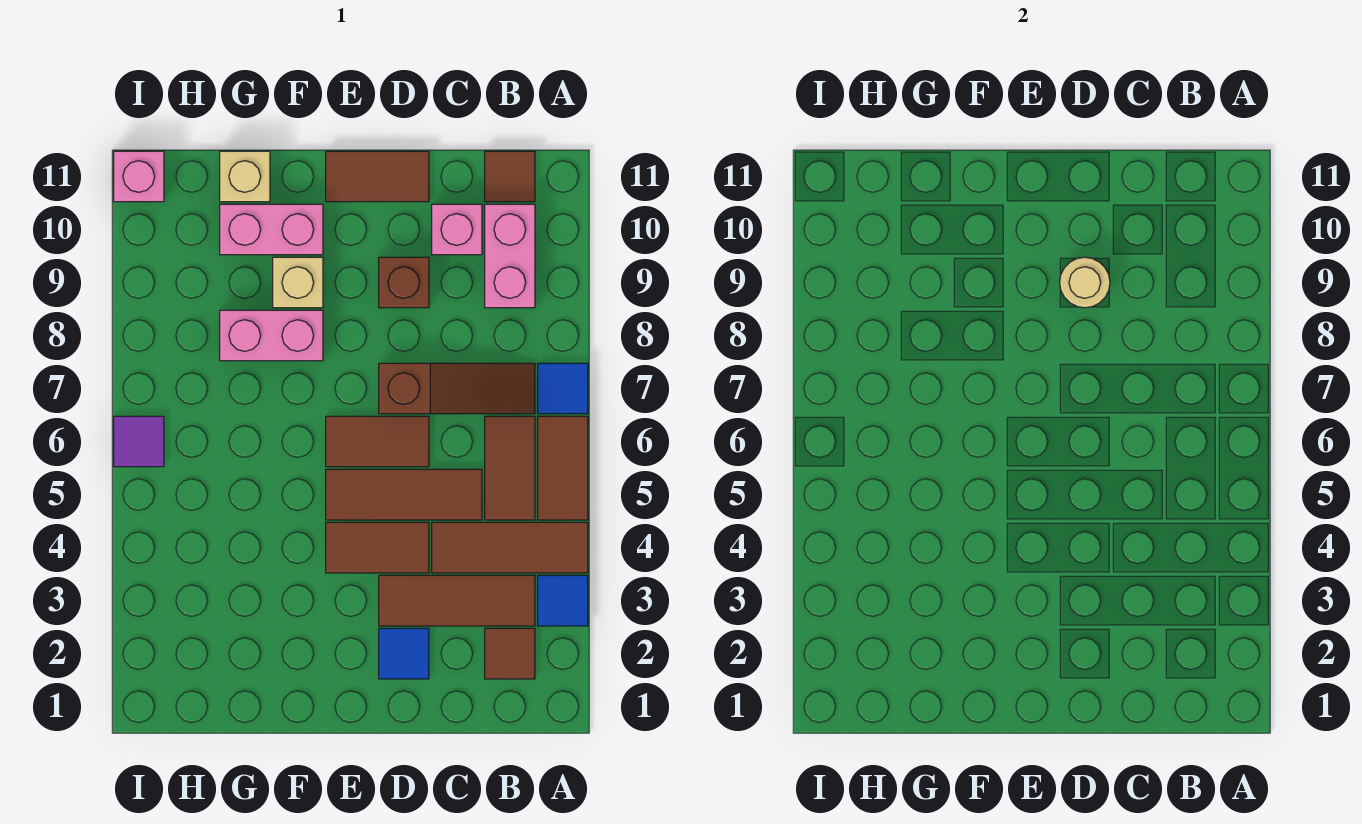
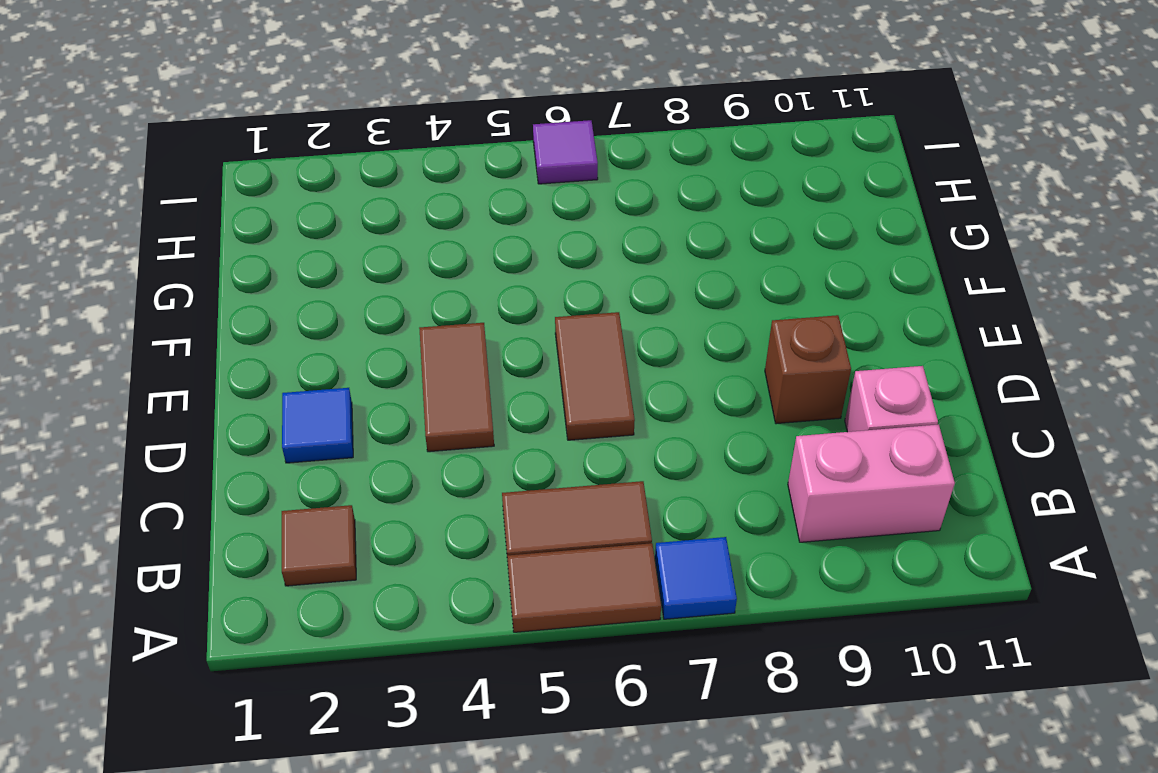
none -> blue tile A3 level 1
none -> brown tile A4:C4 level 1
none -> brown tile B3:D3 level 1

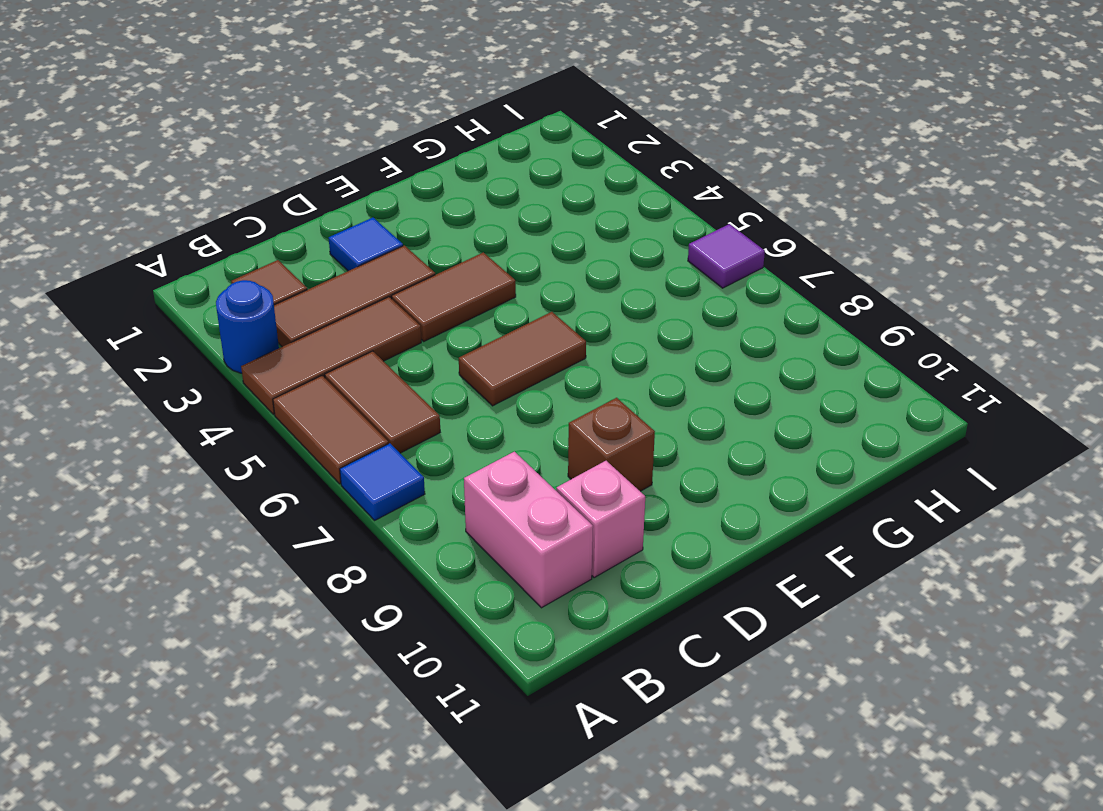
blue round brick A3 level 1 -> blue tile A3 level 1
none -> brown slope B7:D7 level 1 top D
none -> brown tile B11 level 1
none -> brown tile C5:E5 level 1

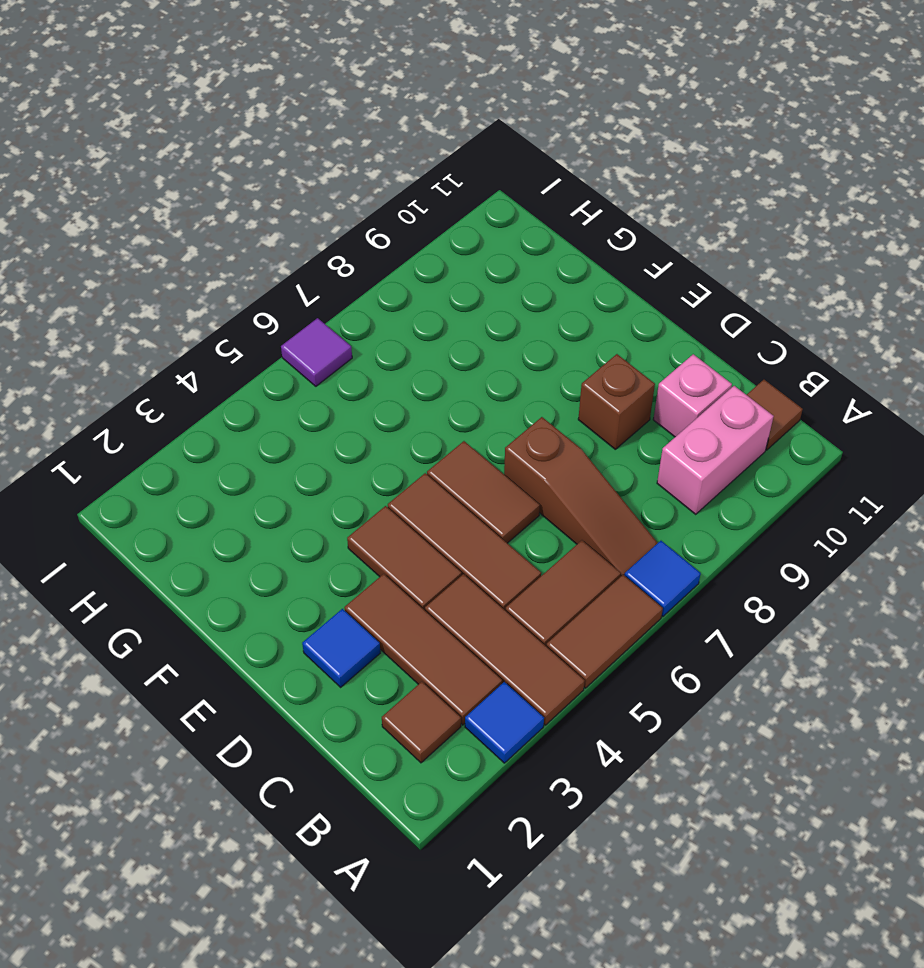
none -> brown tile D11:E11 level 1
none -> pink brick F8:G8 level 1
none -> tan brick F9 level 1

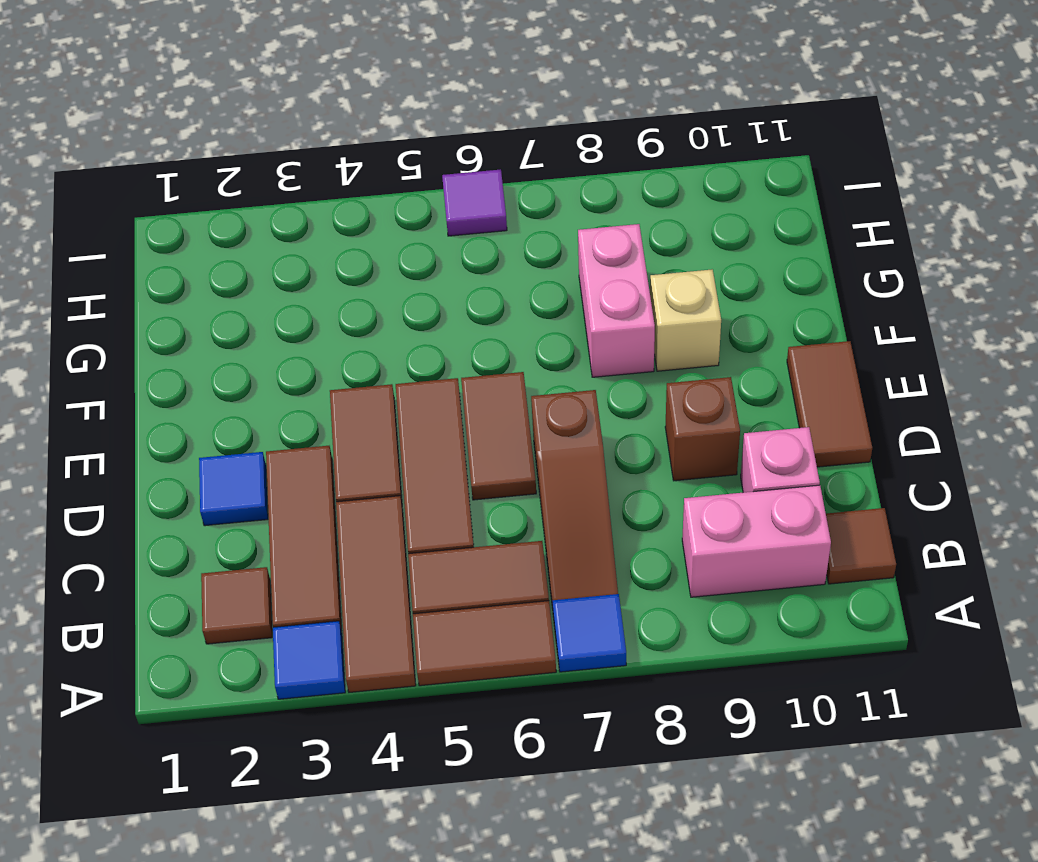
none -> pink brick F10:G10 level 1
none -> tan brick G11 level 1
none -> pink brick I11 level 1

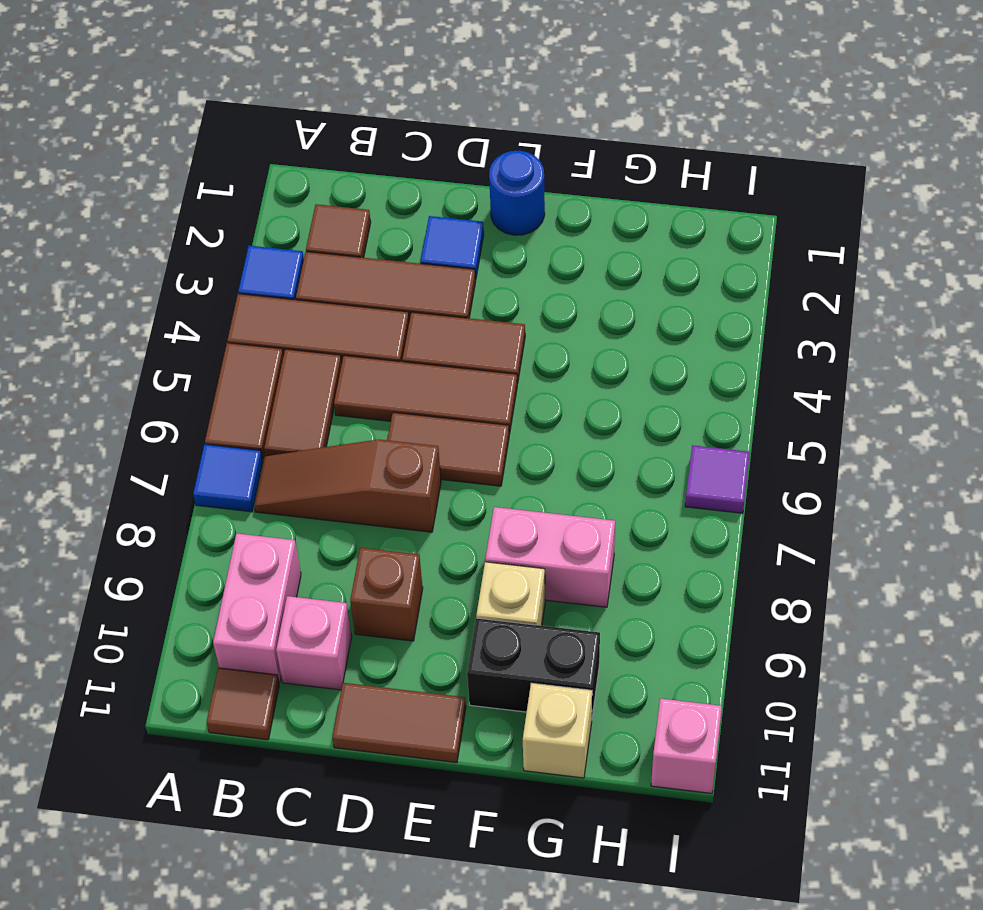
blue round brick E1 level 1 -> none
black brick F10:G10 level 1 -> pink brick F10:G10 level 1
none -> tan round brick D9 level 2

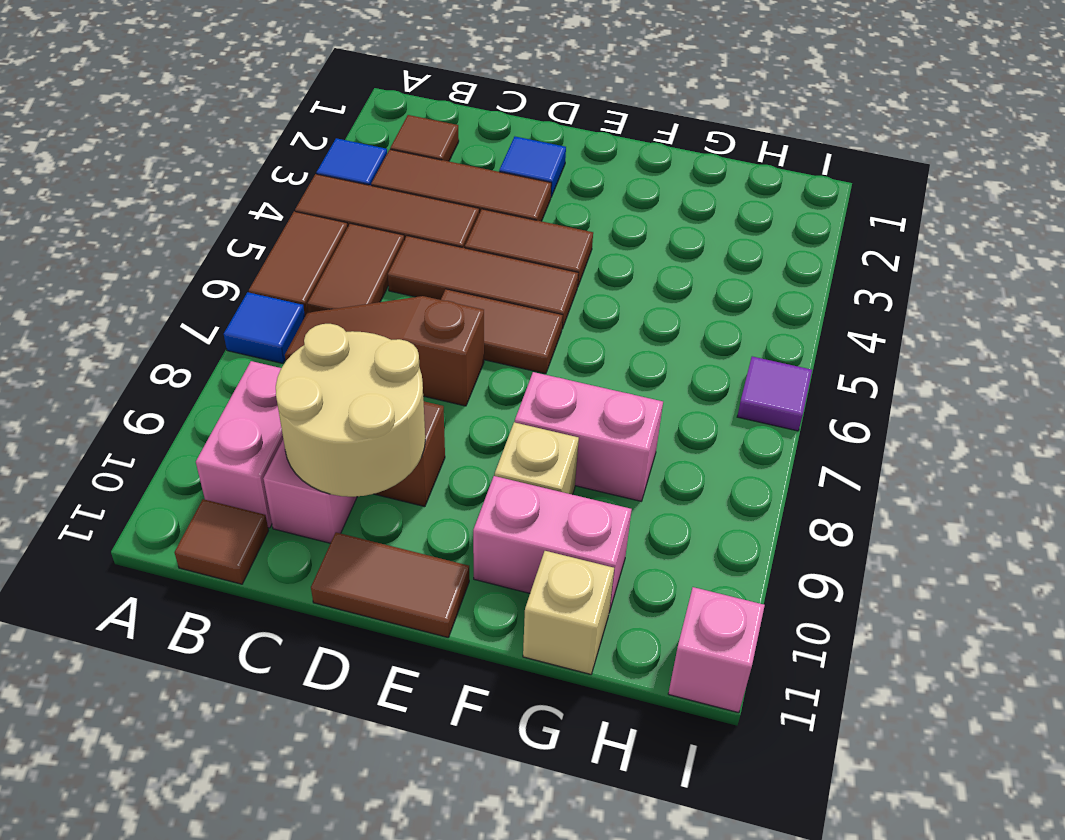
tan round brick C9:D10 level 2 -> tan round brick D9 level 2

